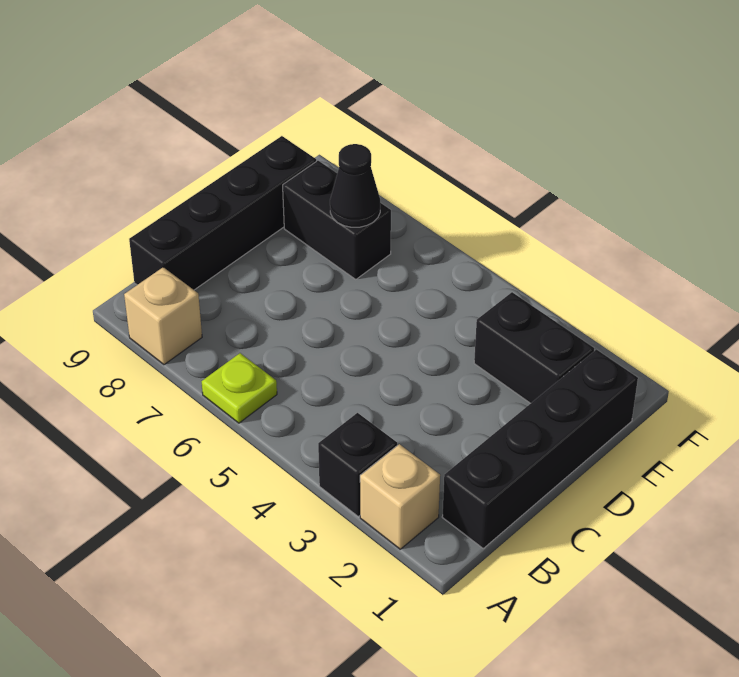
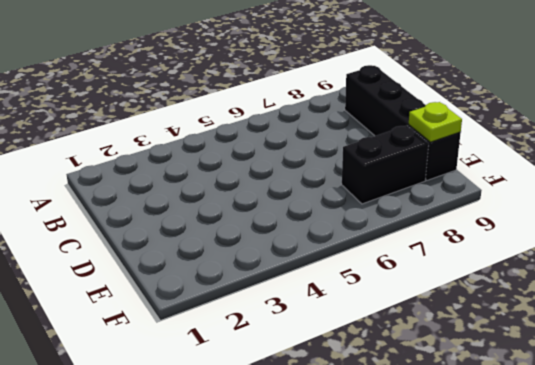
lime plate E9 level 2 -> lime plate A6 level 1
none -> tan brick A2 level 1
none -> black brick A3 level 1

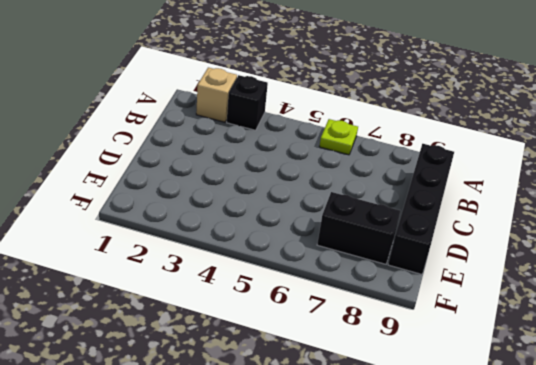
none -> tan brick A8 level 1
none -> black brick B1:E1 level 1

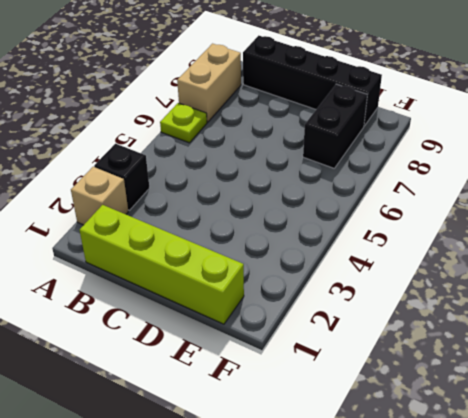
tan brick A7:A8 level 1 -> tan brick A8 level 1
lime brick B1:E1 level 1 -> black brick B1:E1 level 1
none -> black brick E2:E3 level 1
none -> black cone E7 level 2

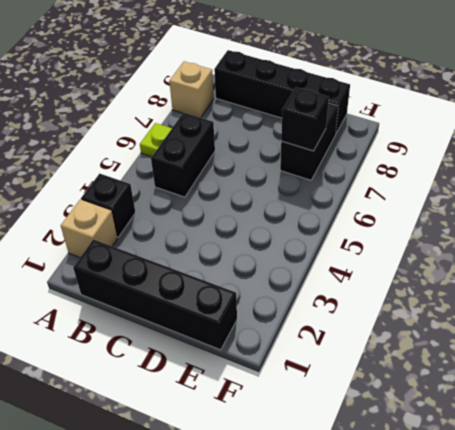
black brick B5:B6 level 1 -> black brick E2:E3 level 1
black brick E7 level 2 -> black cone E7 level 2

